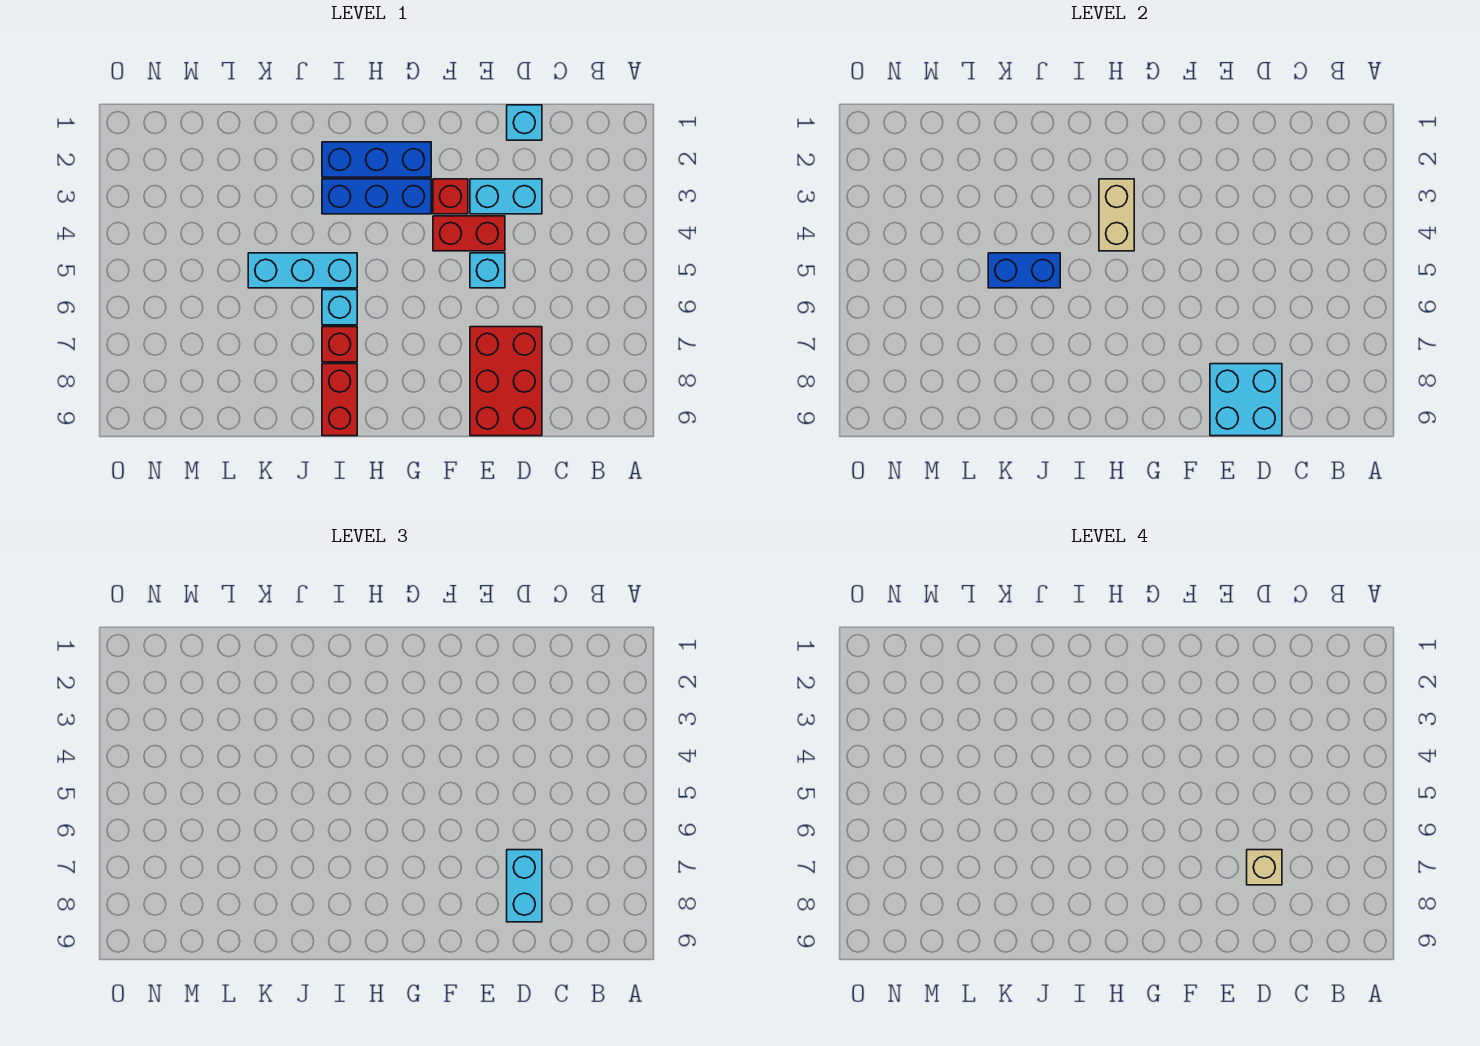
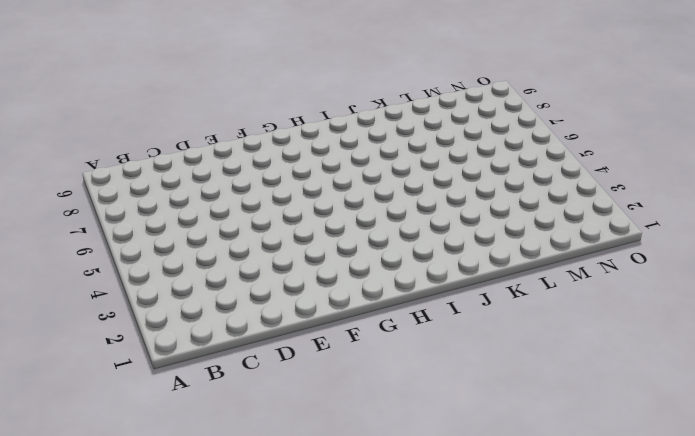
none -> cyan brick D1 level 1
none -> cyan brick D3:E3 level 1
none -> red brick D7:E9 level 1

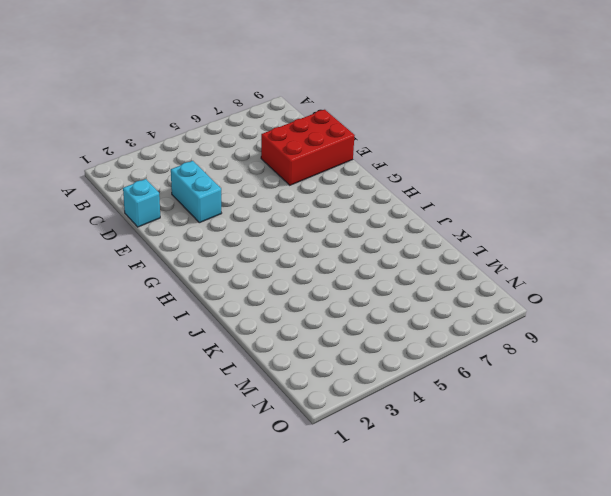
none -> red brick E4:F4 level 1
none -> cyan brick E5 level 1
none -> red brick F3 level 1

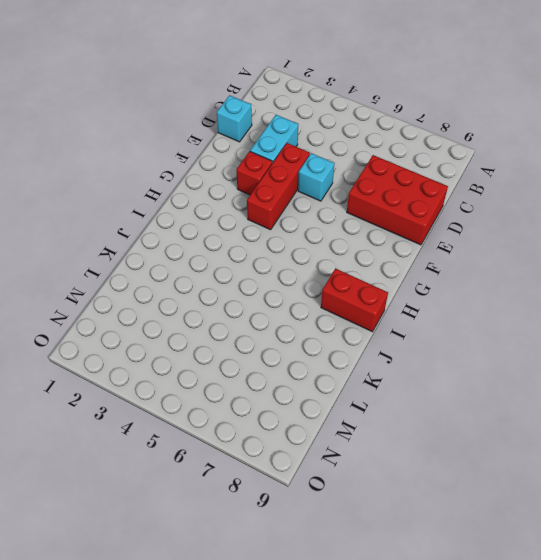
red brick E4:G4 level 1 -> red brick E4:F4 level 1
none -> blue brick G2:I2 level 1
none -> blue brick G3:I3 level 1
none -> cyan brick I5:K5 level 1

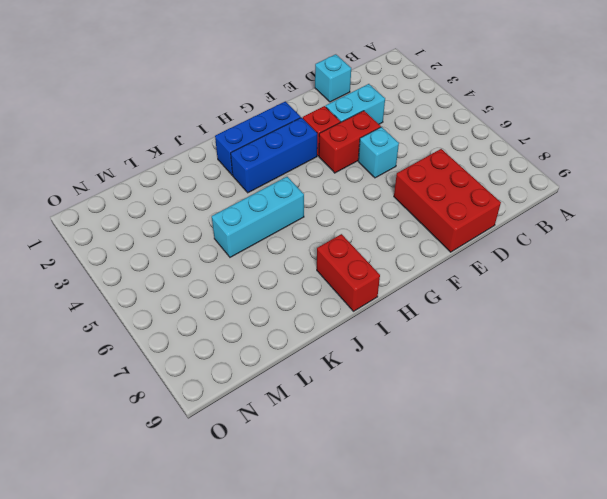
none -> cyan brick I6 level 1
none -> red brick I7 level 1
none -> cyan brick D8:E9 level 2

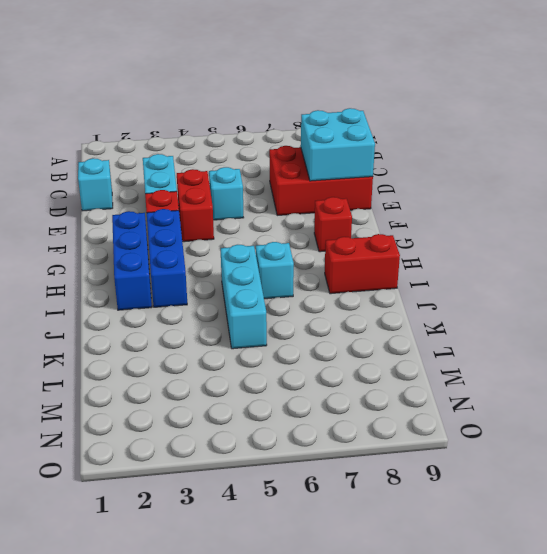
red brick G8 level 1 -> red brick I7 level 1
none -> tan brick H3:H4 level 2
none -> blue brick J5:K5 level 2
none -> cyan brick D7:D8 level 3

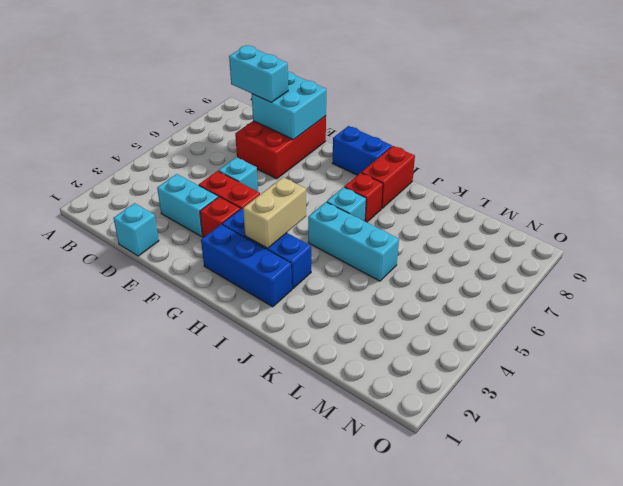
cyan brick C8:D8 level 3 -> cyan brick D7:D8 level 3
blue brick G9:H9 level 1 -> blue brick J5:K5 level 2
none -> tan brick D7 level 4

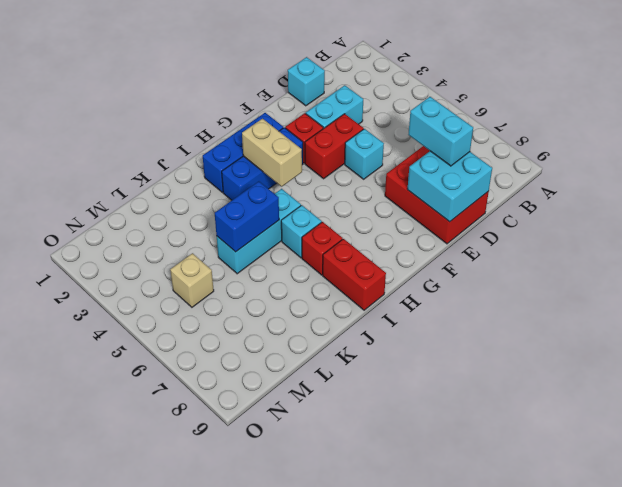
tan brick M5 level 1 -> tan brick D7 level 4

